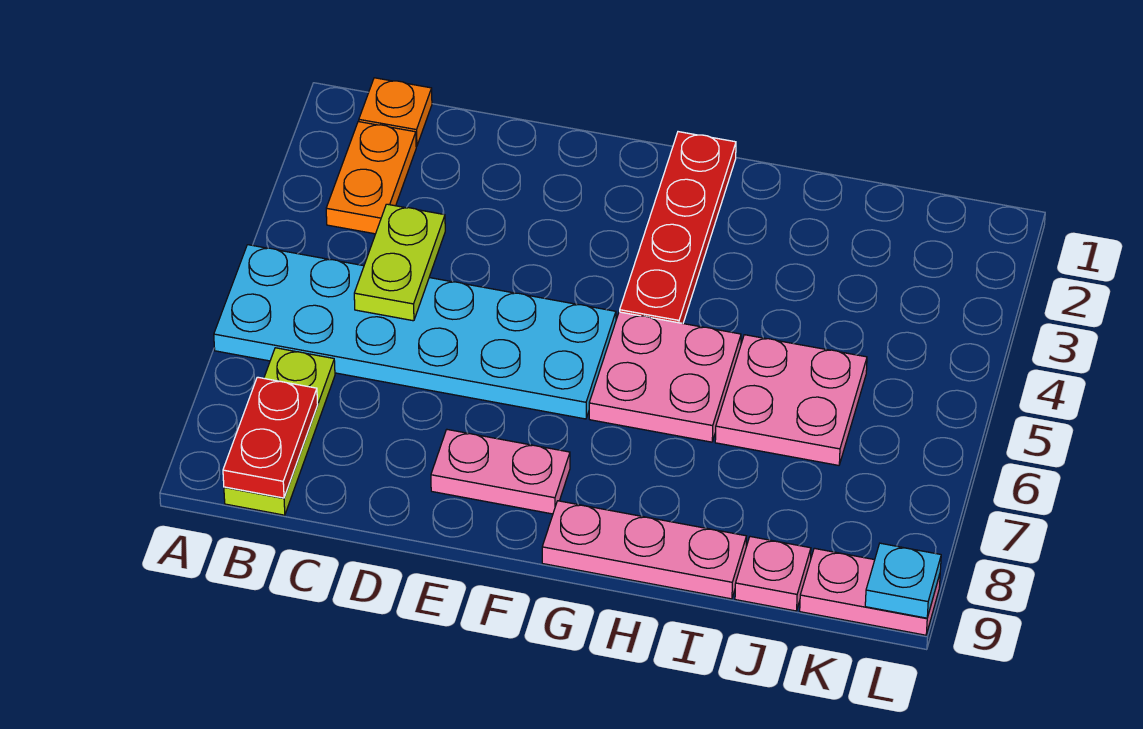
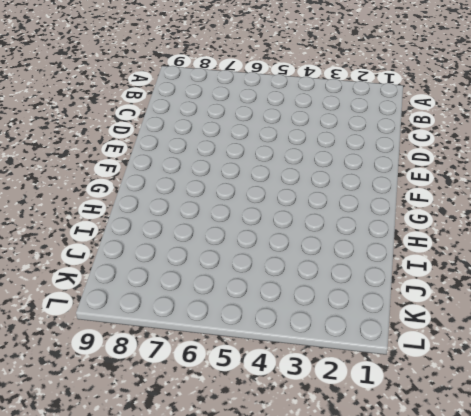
none -> cyan plate A5:F6 level 1
none -> orange plate B1 level 1
none -> orange plate B2:B3 level 1

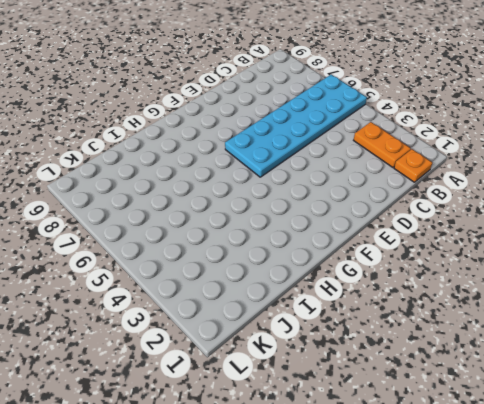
none -> lime plate B7:B9 level 1
none -> pink plate E8:F8 level 1
none -> red plate G1:G4 level 1

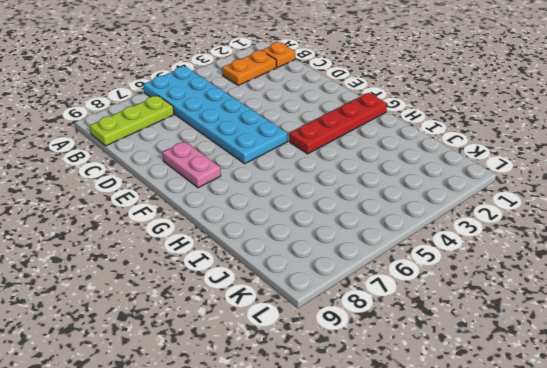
none -> pink plate G5:H6 level 1
none -> pink plate G9:I9 level 1
none -> pink plate I5:J6 level 1

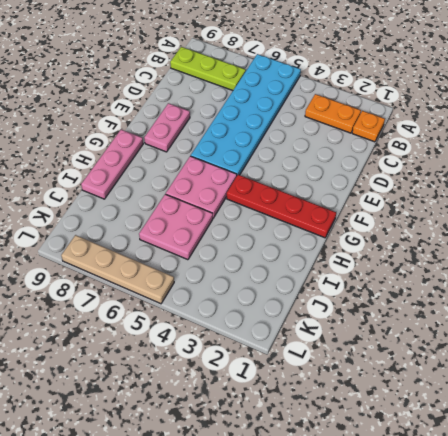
tan plate L5:L8 level 1 -> none
none -> pink plate J9 level 1
none -> pink plate K9:L9 level 1
none -> red plate B8:B9 level 2

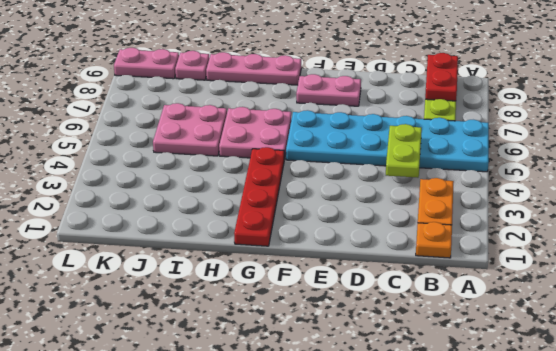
none -> cyan plate L9 level 2

